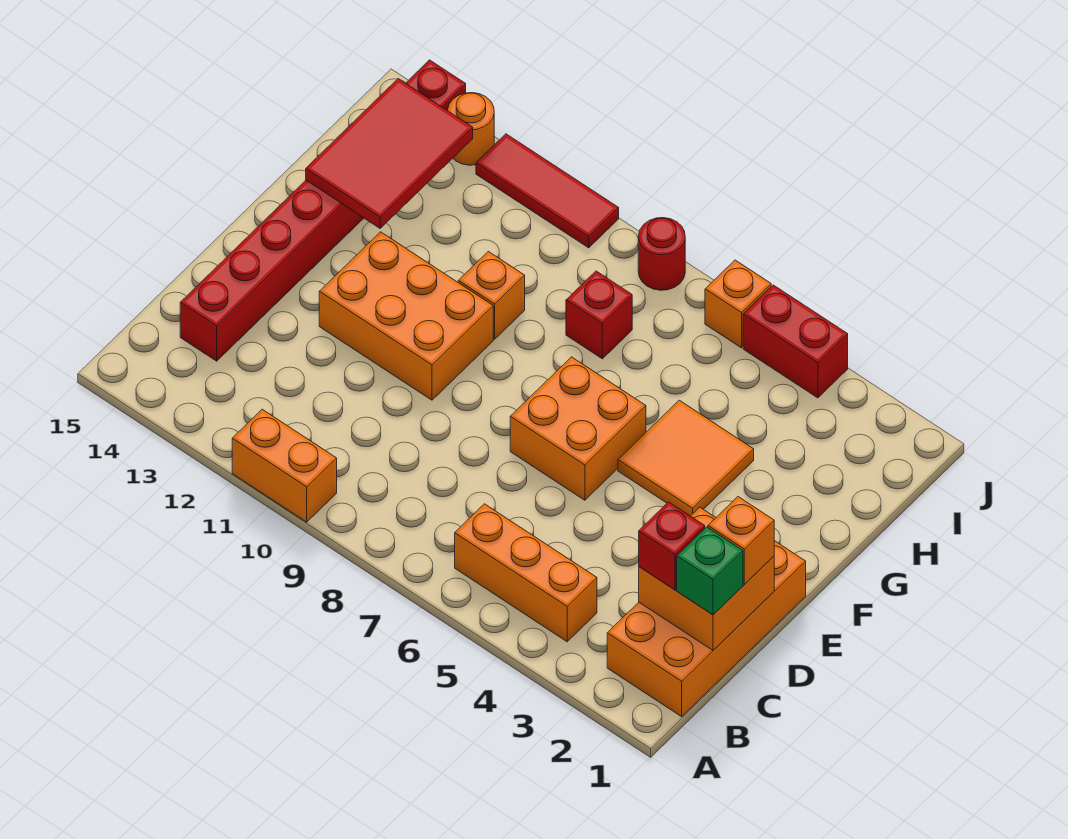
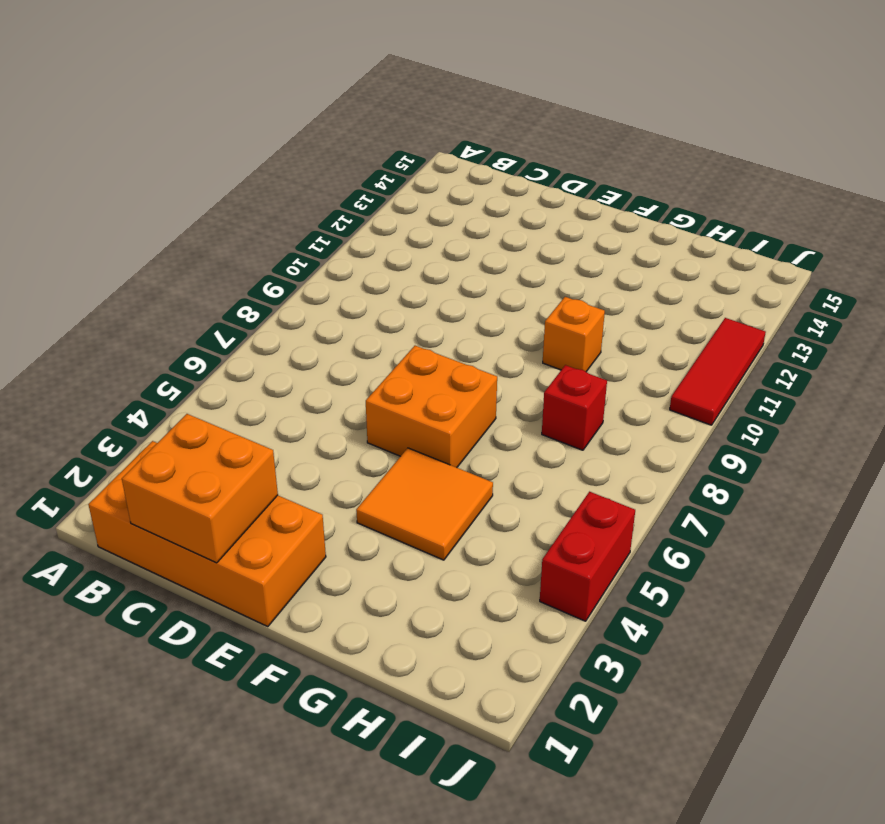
none -> orange brick A10:A11 level 1
none -> orange brick B4:B6 level 1
none -> red brick C14:J14 level 1

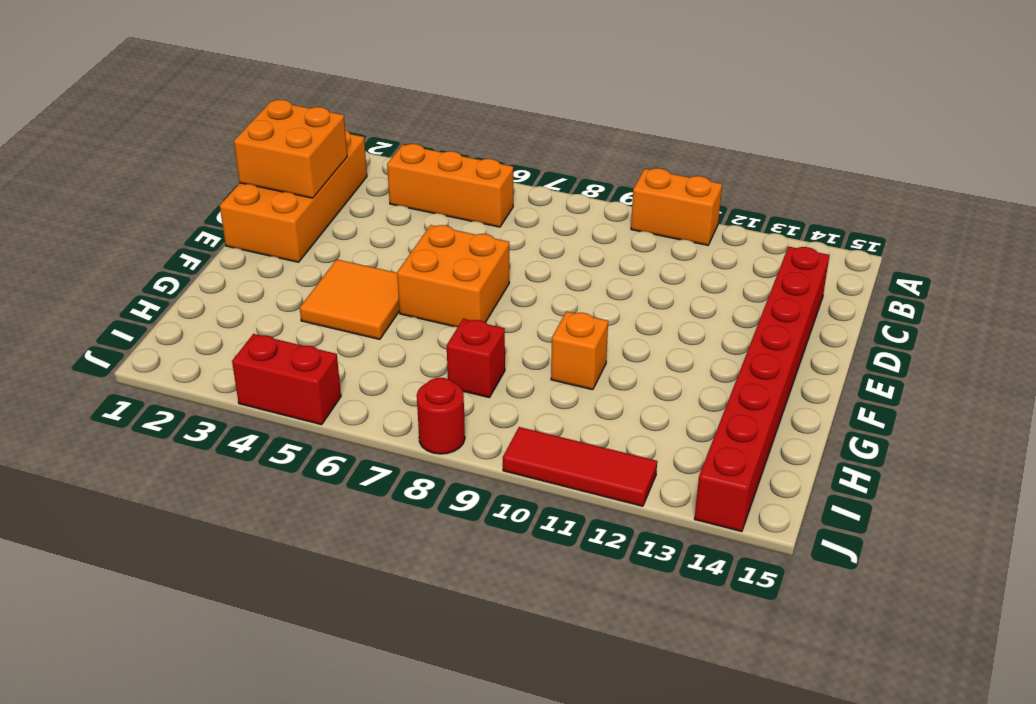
none -> orange brick E10:F12 level 1
none -> orange brick J6 level 1
none -> orange round brick J13 level 1

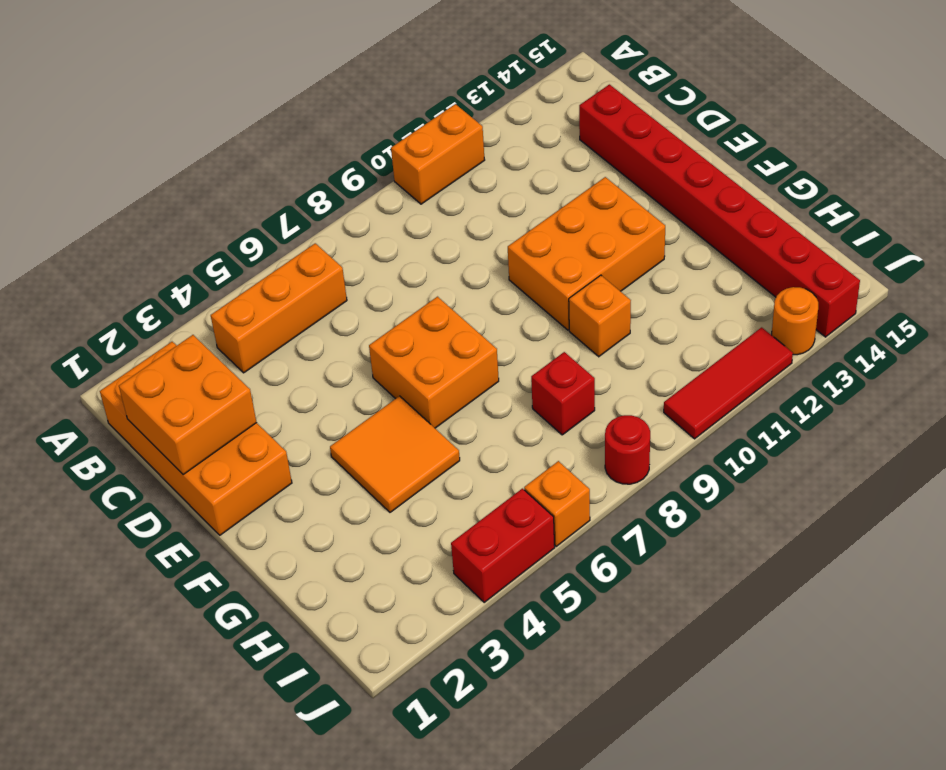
none -> red tile G13:I14 level 2
none -> green brick C1 level 3
none -> red brick C2 level 3

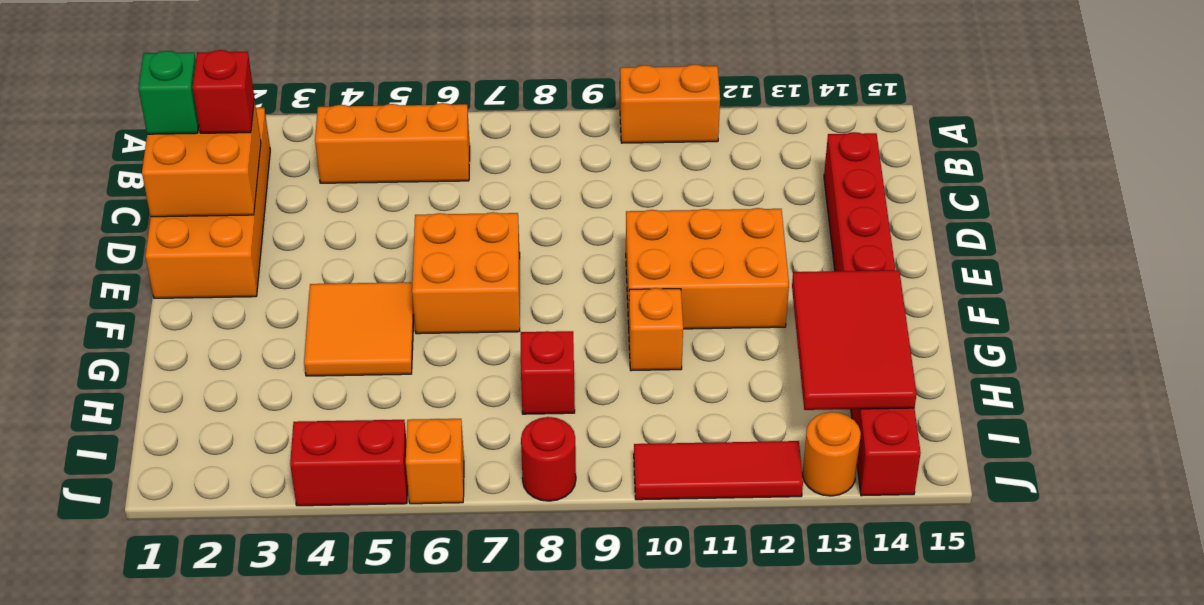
none -> orange brick D1 level 3

